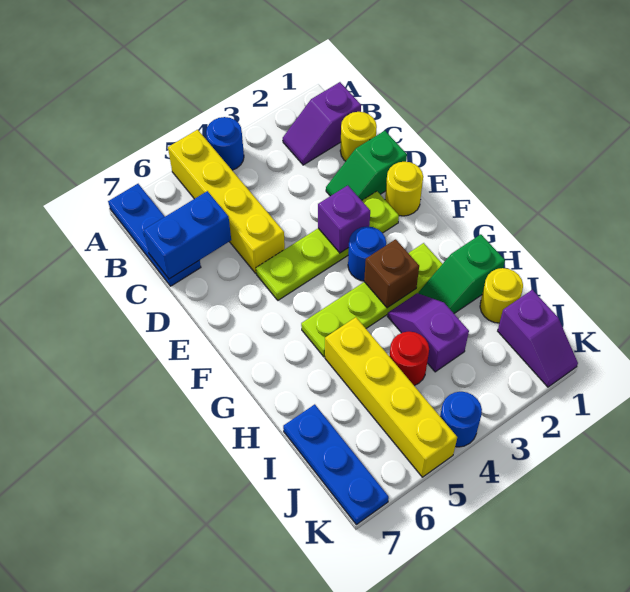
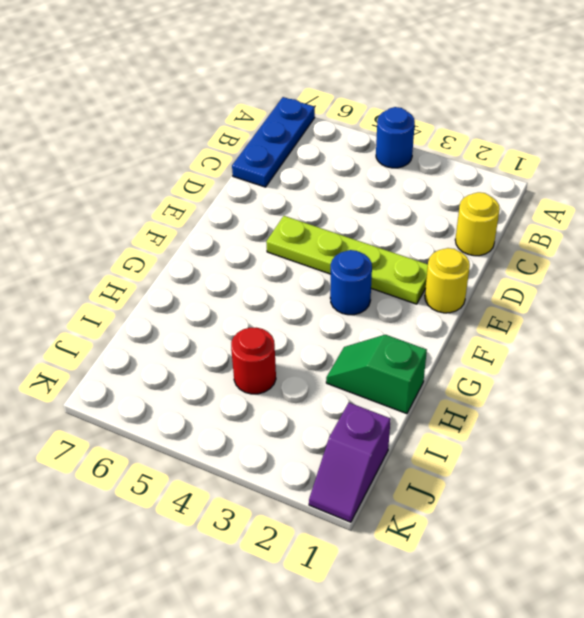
none -> yellow brick A5:D5 level 1
none -> purple slope B1:B2 level 1 top 1
none -> green slope D1:D2 level 1 top 1

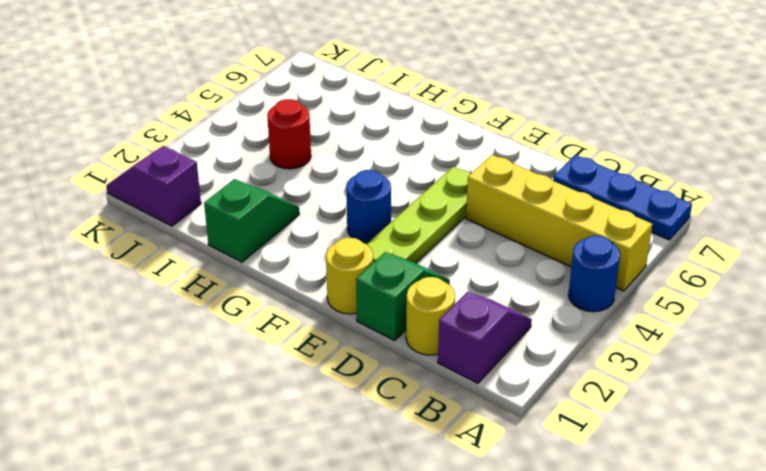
none -> lime plate G2:G5 level 1
none -> purple slope H3:I3 level 1 top I
none -> yellow brick H5:K5 level 1

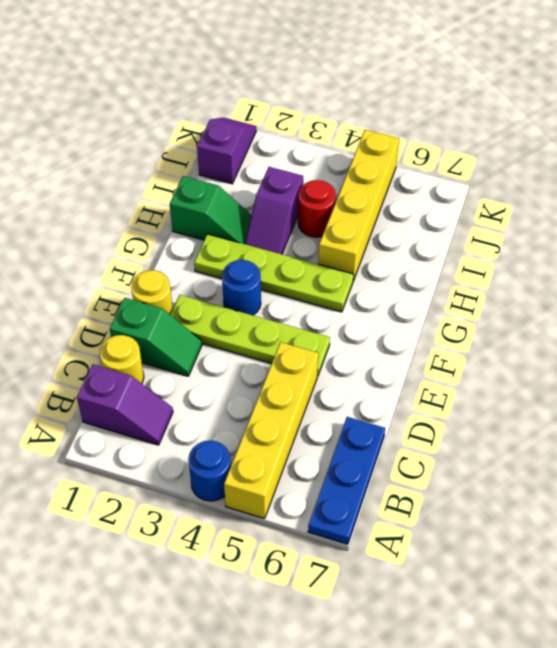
none -> yellow round brick I1 level 1
none -> blue plate I7:K7 level 1
none -> blue round brick K4 level 1

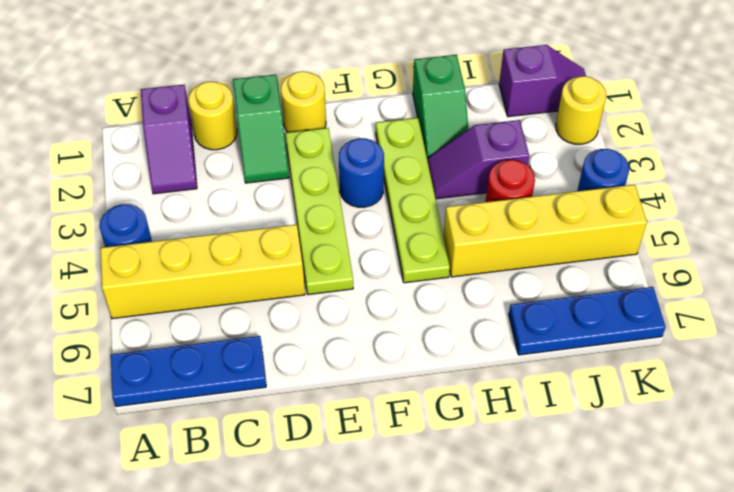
yellow round brick K2 level 1 -> yellow round brick I1 level 1
none -> blue brick C6:C7 level 2
none -> purple brick E3 level 2
none -> brown brick G3 level 2

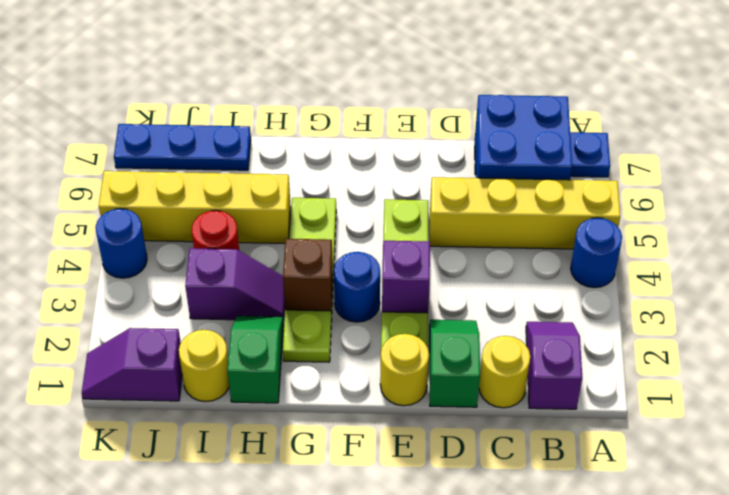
blue brick B6:C7 level 2 -> blue brick C6:C7 level 2

